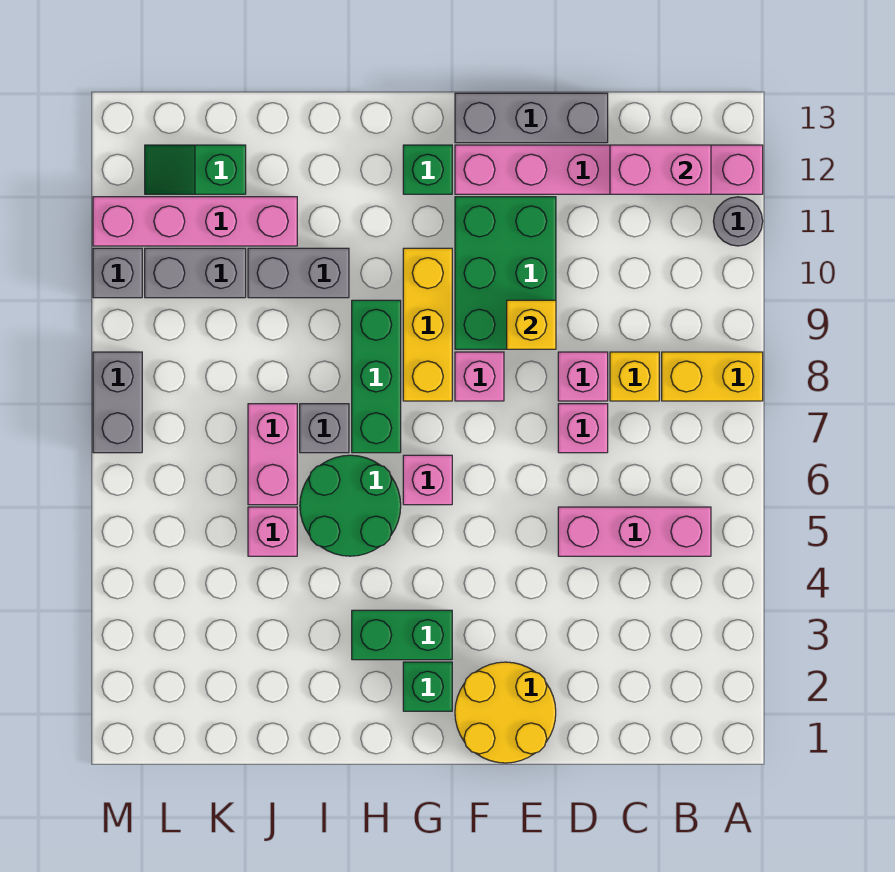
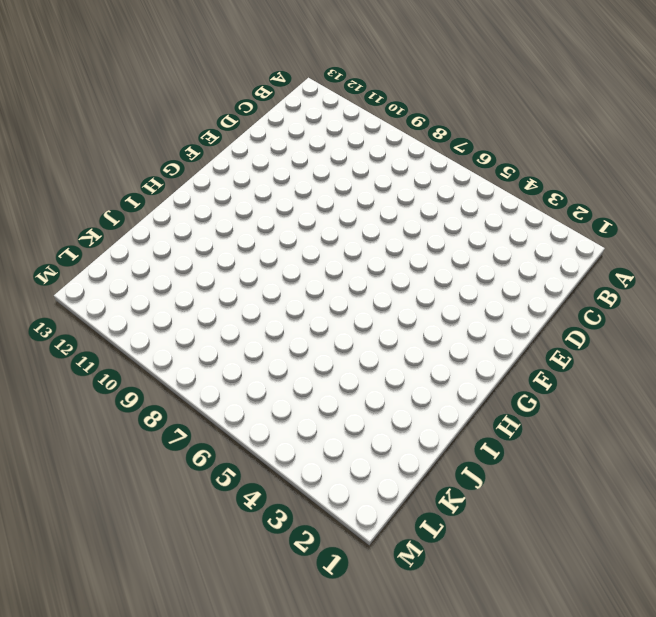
none -> yellow brick A8:B8 level 1
none -> grey round brick A11 level 1
none -> pink brick A12:F12 level 1

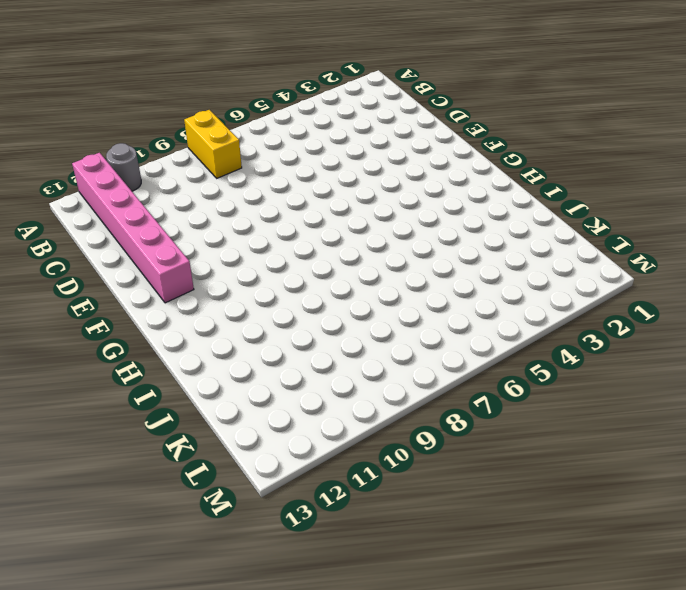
none -> pink brick B5:D5 level 1
none -> yellow brick C8 level 1
none -> pink brick D7 level 1

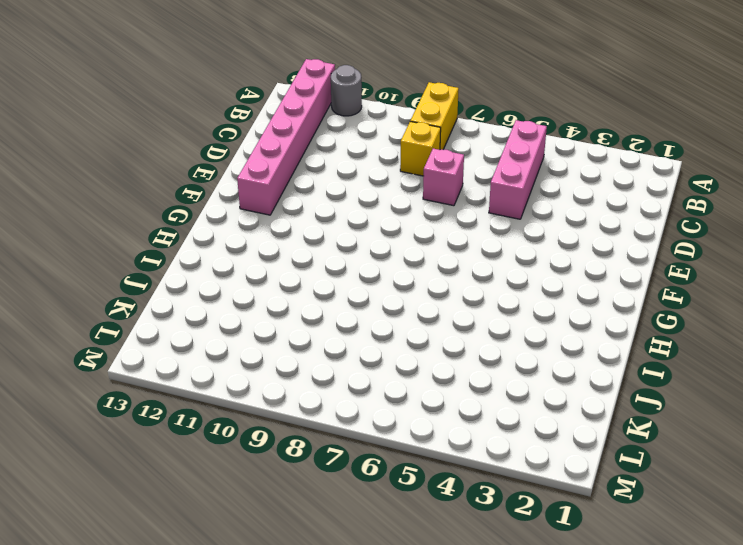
none -> pink brick D8 level 1
none -> grey brick D13:F13 level 1
none -> yellow round brick E1:F2 level 1

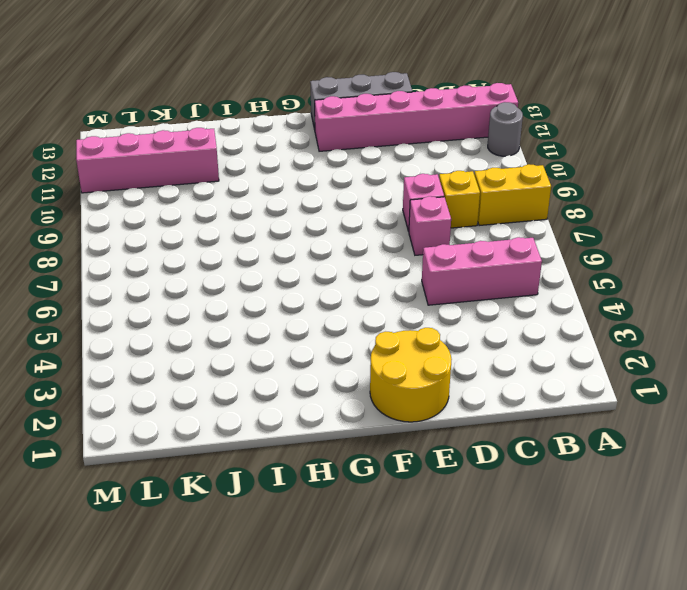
none -> green brick E9:F11 level 1
none -> pink brick F8 level 1
none -> green brick G2 level 1

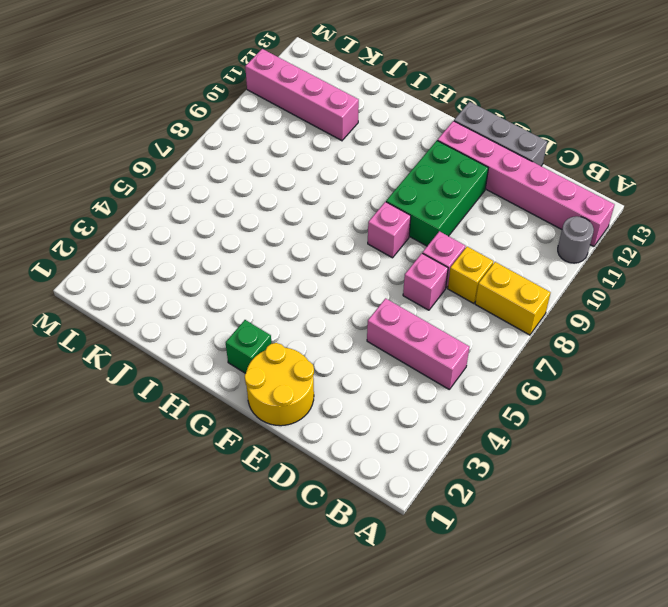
none -> green brick G3:H3 level 1
none -> pink brick G6 level 1
none -> yellow brick G8:G10 level 1

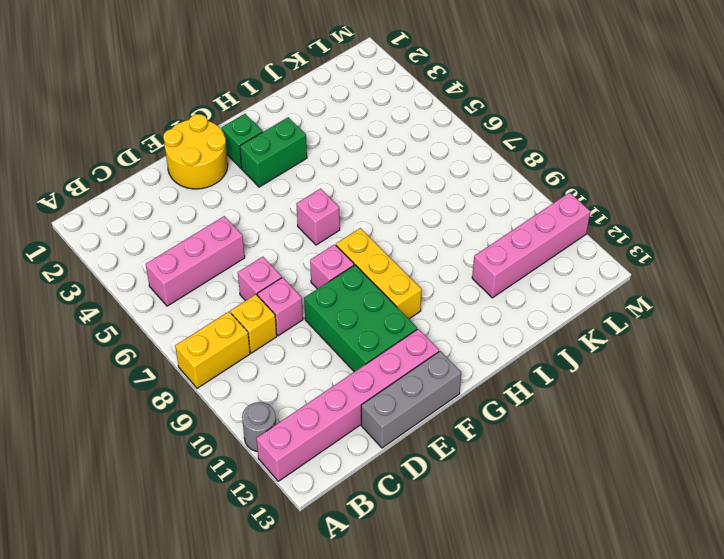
none -> green brick G12 level 1
none -> green round brick H5:I6 level 1
none -> green brick H7:H9 level 1

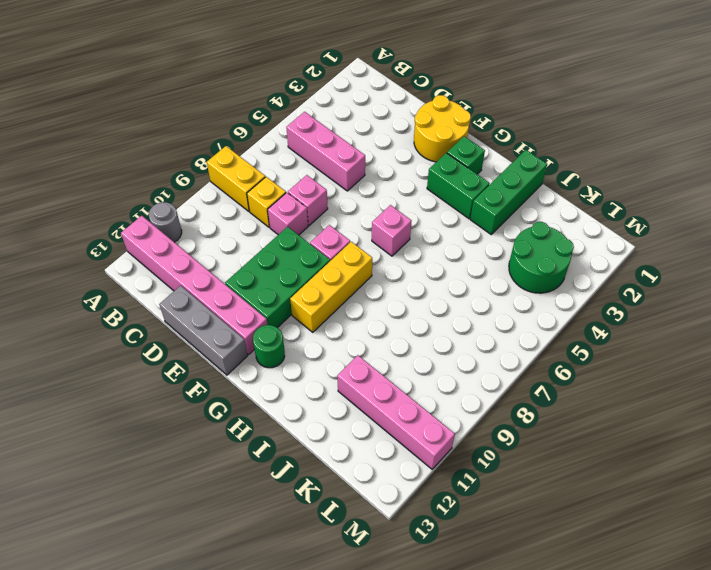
green round brick G12 level 1 -> green brick G12 level 1
green brick I1:I3 level 1 -> green brick H7:H9 level 1
green round brick K3:L4 level 1 -> green round brick H5:I6 level 1
none -> grey brick I7 level 1
none -> grey brick I10:J10 level 1
none -> pink brick J5 level 1

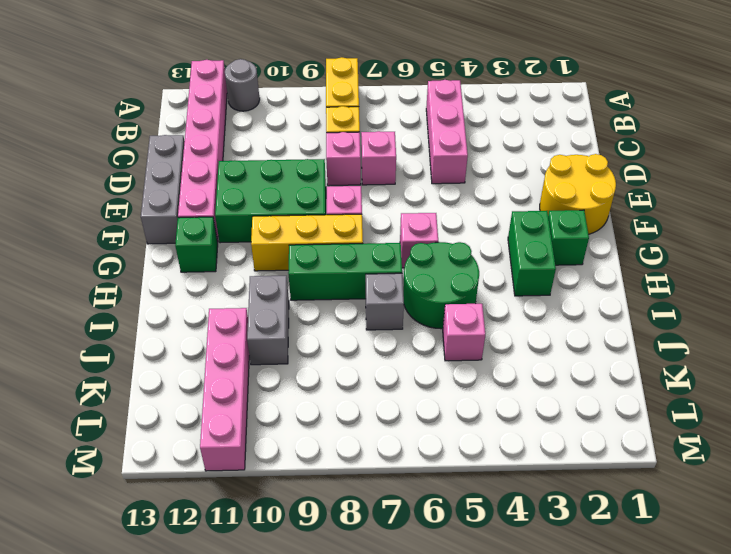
none -> pink brick J6:J7 level 1
none -> grey brick K10:L10 level 1
none -> green slope K12:L12 level 1 top K

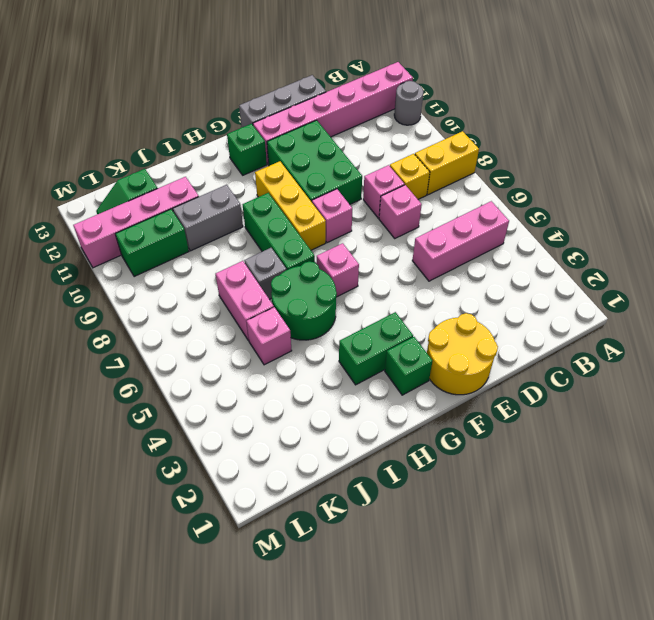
green brick K10:L10 level 1 -> grey brick K10:L10 level 1
none -> grey brick M7:M8 level 1
none -> grey brick M10 level 1
none -> pink brick B12:C12 level 2

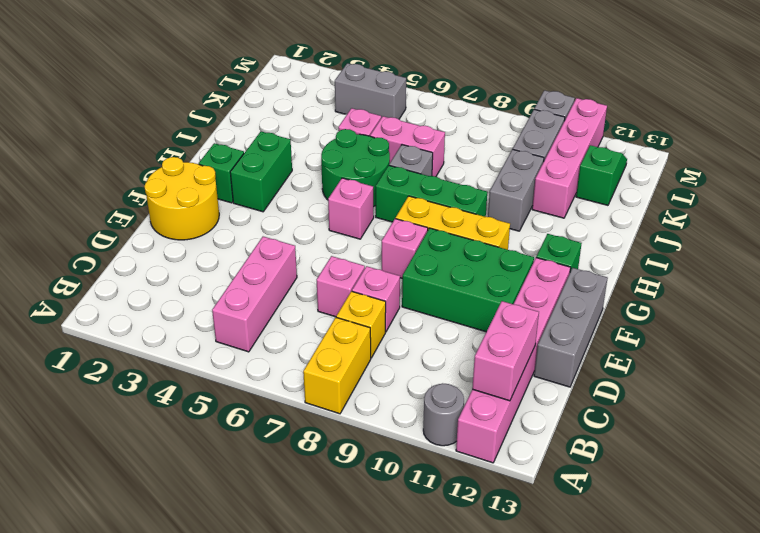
grey brick L4:L5 level 1 -> grey brick M7:M8 level 1
none -> yellow brick E9 level 2

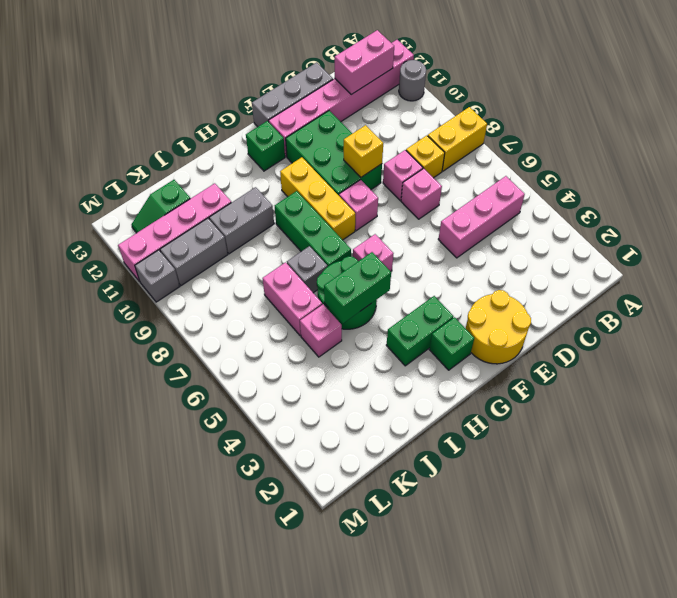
green brick H5:I5 level 2 -> none
none -> grey brick M7:M8 level 1

